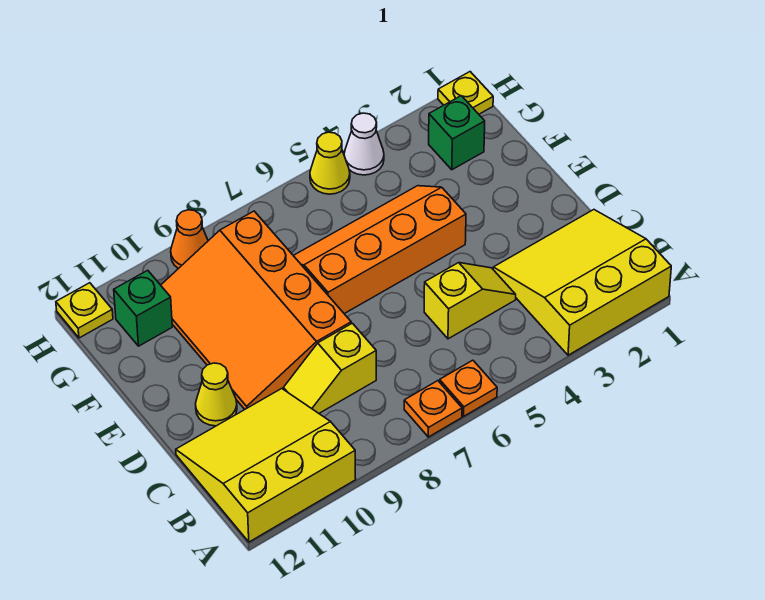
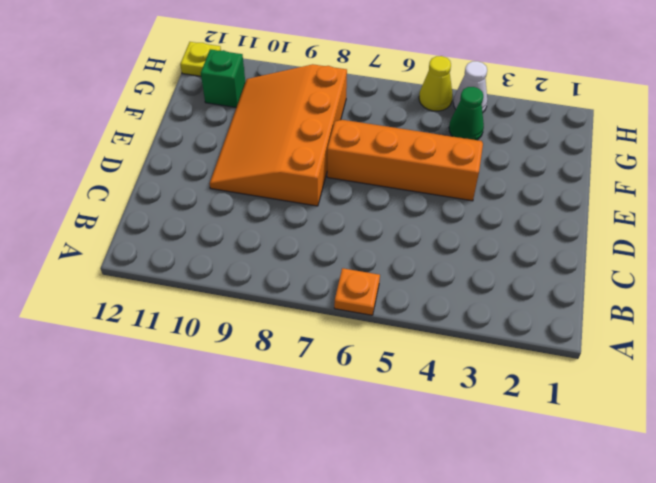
green cone G4 level 1 -> none
none -> yellow slope A1:C3 level 1 top A
none -> orange plate A7 level 1
none -> yellow slope A10:C12 level 1 top A

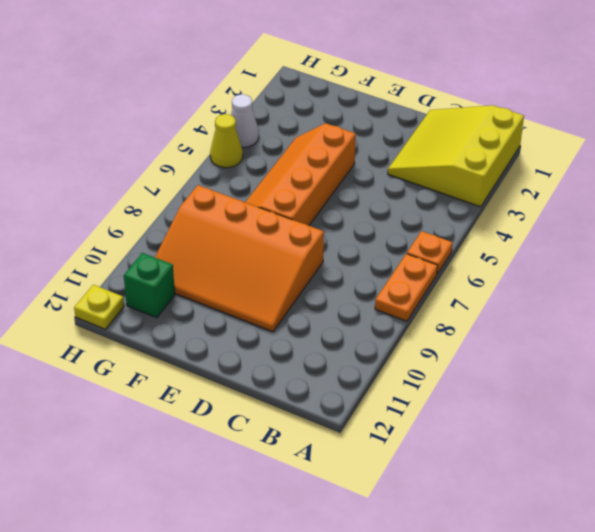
orange plate A7:A8 level 1 -> orange plate A7 level 1
none -> yellow slope A10:C12 level 1 top A
none -> yellow slope C4:C5 level 1 top 5
none -> yellow slope C8:C9 level 1 top 8

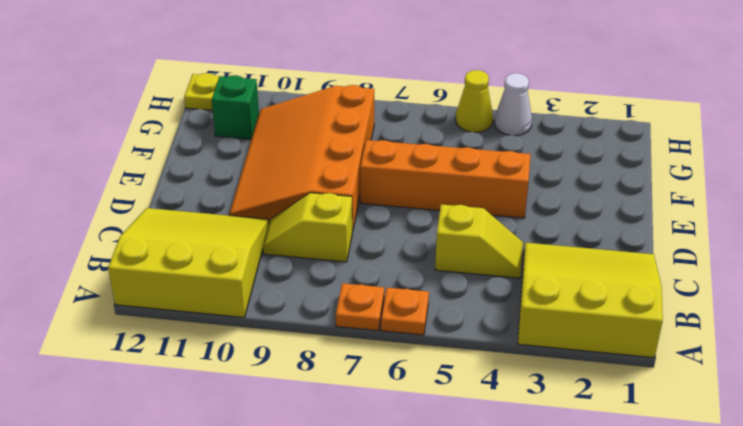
none -> yellow cone D11 level 1
none -> green brick G2 level 1
none -> yellow plate H1 level 1

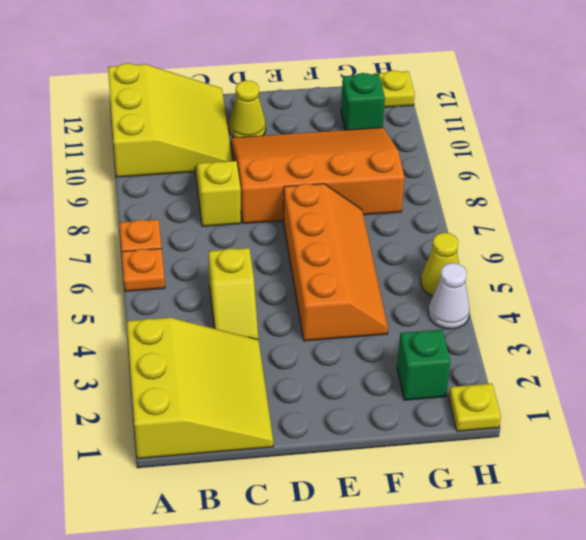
none -> orange cone H9 level 1

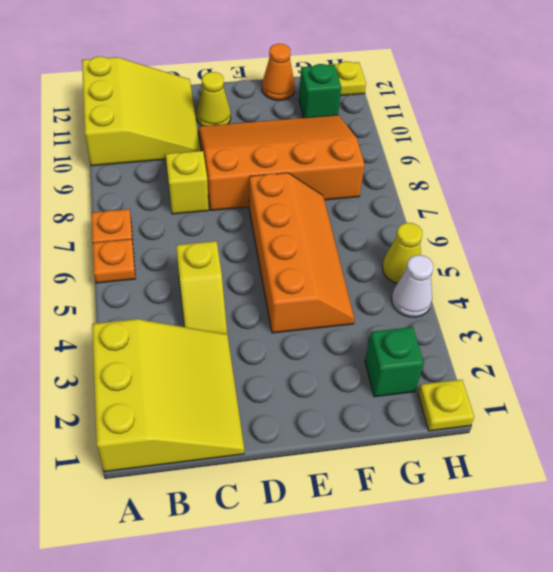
orange cone F12 level 1 -> orange cone H9 level 1

